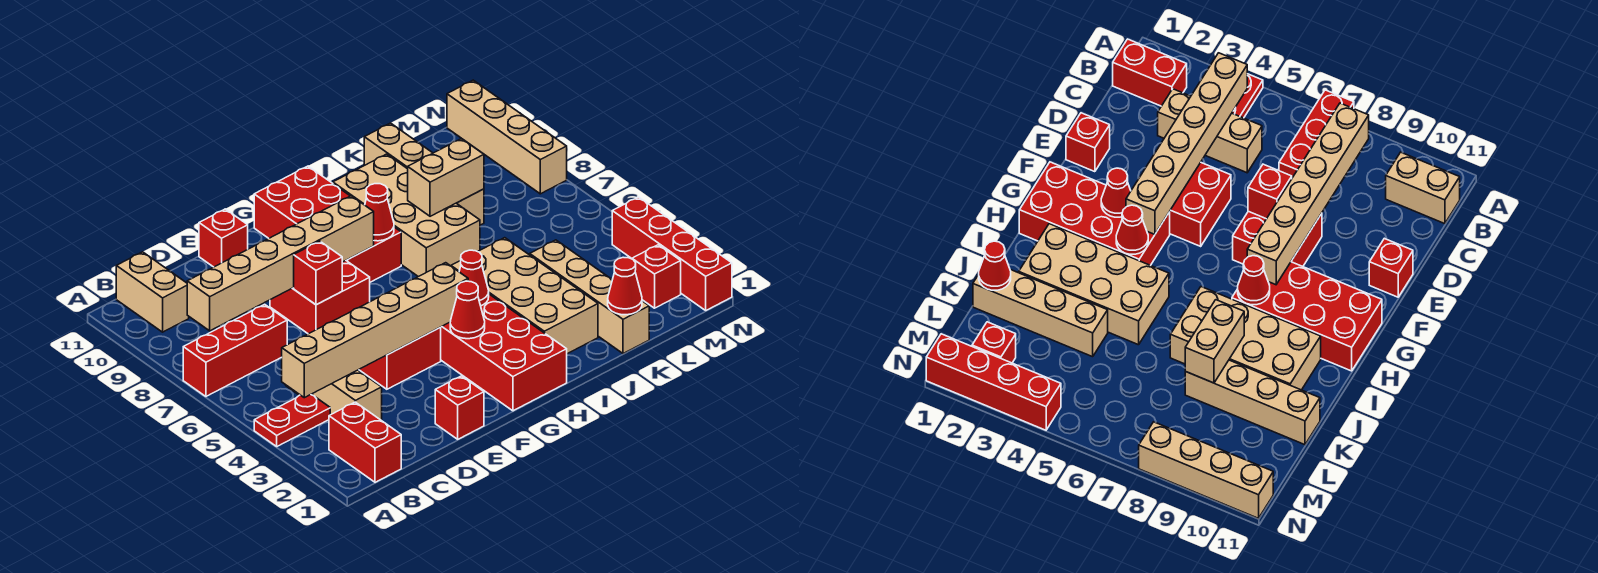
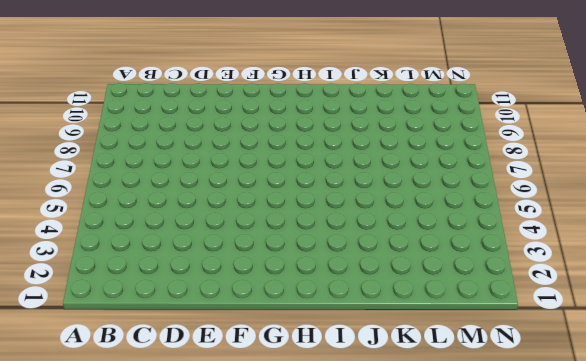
none -> red plate A4:B4 level 1
none -> red brick A7:C7 level 1
none -> red brick B1:B2 level 1

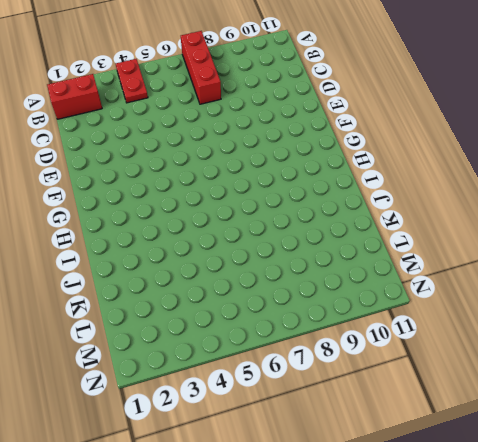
none -> tan brick B10:B11 level 1
none -> tan brick C3:C5 level 1
none -> red brick E1 level 1

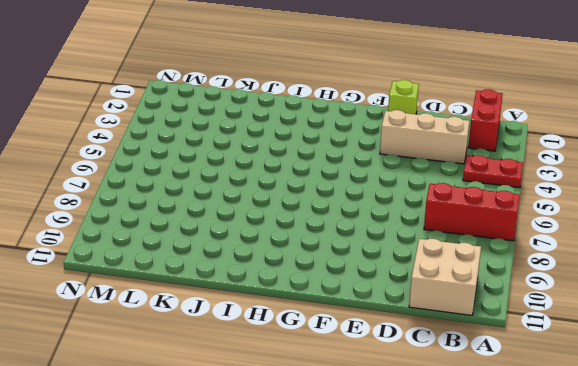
tan brick B10:C11 level 1 -> tan brick B10:B11 level 1
tan brick C3:E3 level 1 -> tan brick C3:C5 level 1
lime brick E1 level 1 -> red brick E1 level 1
none -> red brick E4:F5 level 1
none -> red brick E7:F8 level 1
none -> red brick E11 level 1

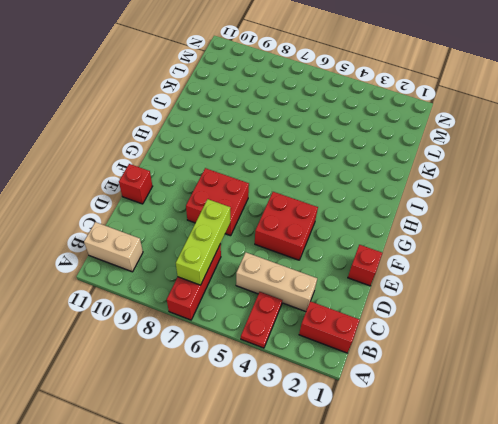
lime brick B7:D7 level 2 -> none
none -> red brick G1:H4 level 1
none -> red brick G8:H11 level 1
none -> tan brick I2:J5 level 1

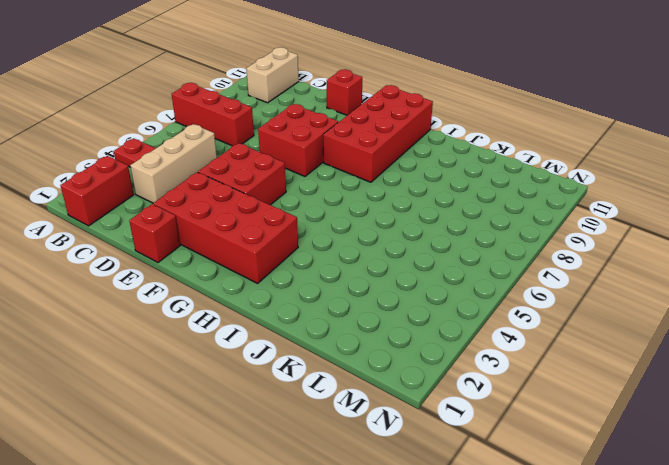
red brick E2:H3 level 1 -> red brick G1:H4 level 1
none -> tan brick I2:J5 level 1
none -> tan brick I7:J10 level 1
none -> tan brick K1:K4 level 1

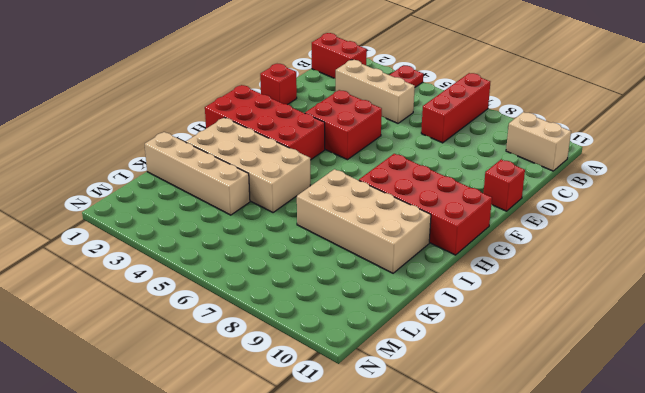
none -> red brick E7:F8 level 1
none -> tan brick K8:K11 level 1
none -> red brick M2 level 1

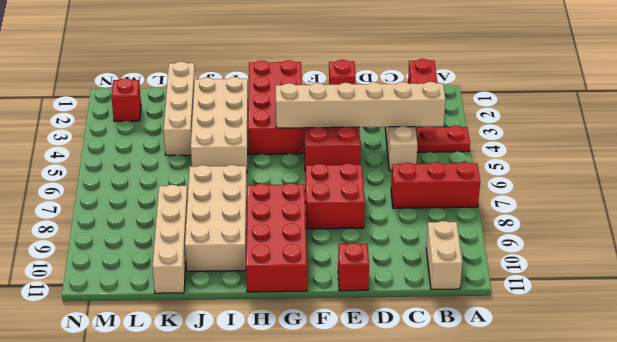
none -> red brick N1:N4 level 1
none -> tan brick N8:N11 level 1
none -> tan brick B8:G8 level 2

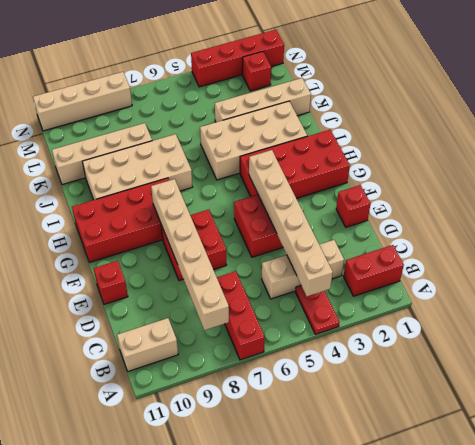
none -> red brick E7 level 2
none -> red cone G3 level 2
none -> red cone H4 level 2

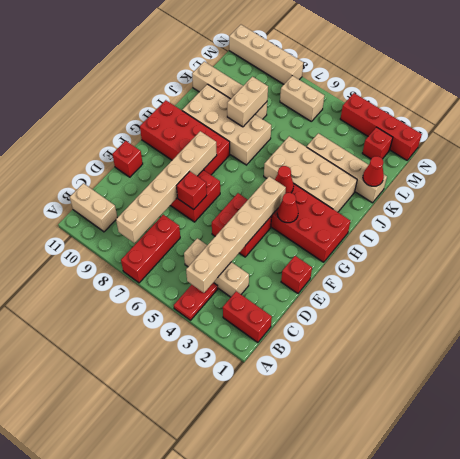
tan brick M6:M7 level 1 -> none
none -> red cone H8 level 2

